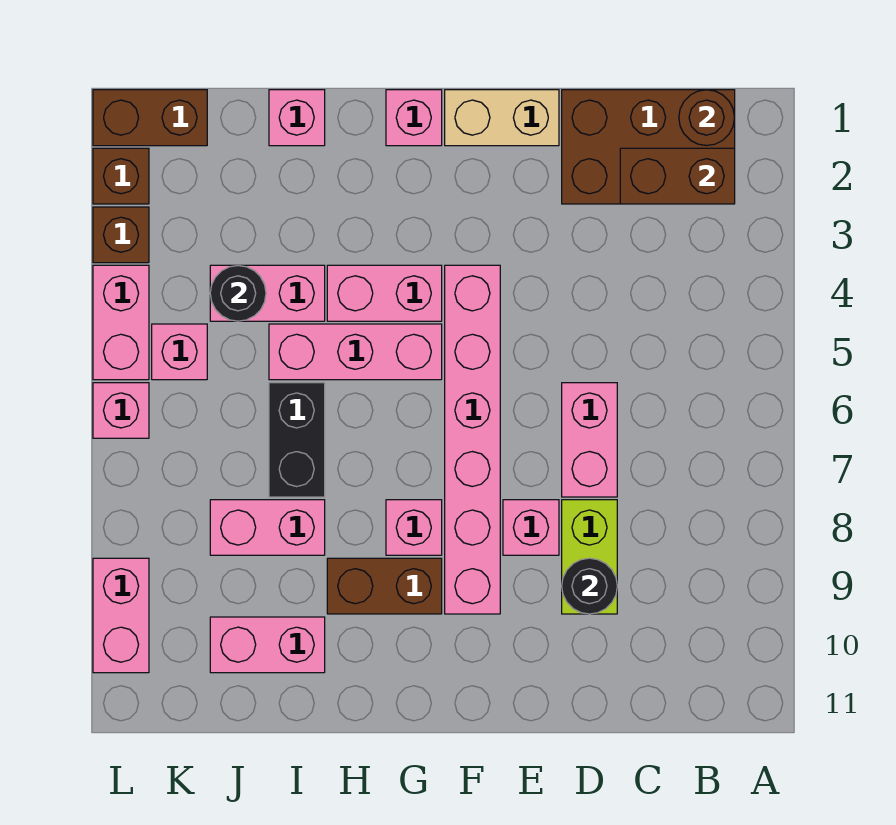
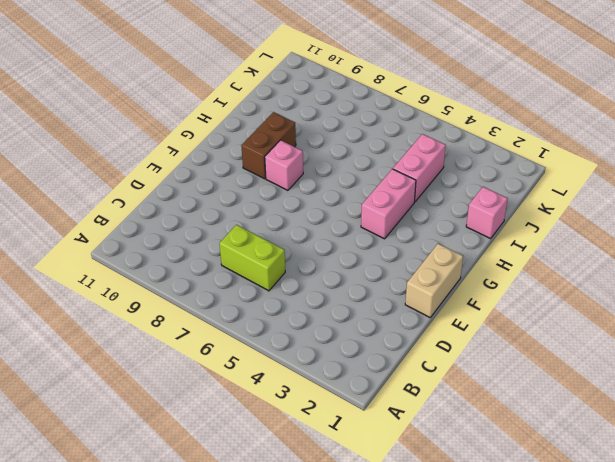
lime brick C6:C7 level 1 -> lime brick D8:D9 level 1
none -> brown brick B1:D2 level 1
none -> pink brick D6:D7 level 1
none -> pink brick E8 level 1

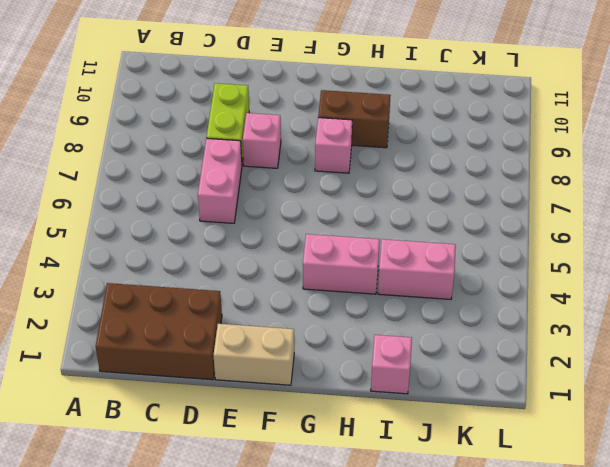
none -> pink brick F4:F9 level 1
none -> pink brick G1 level 1
none -> pink brick G5:I5 level 1

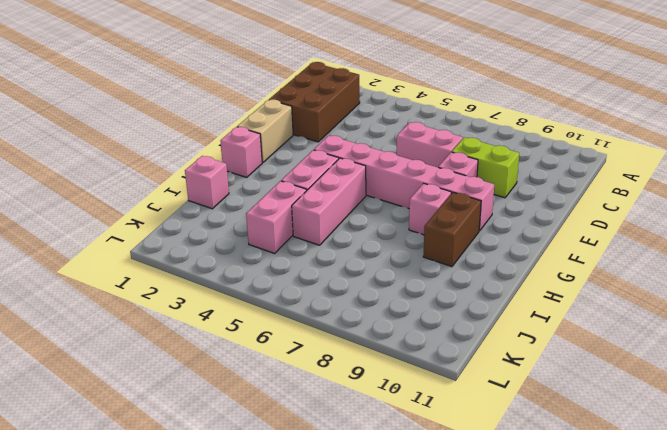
none -> black brick I6:I7 level 1
none -> pink brick I8:J8 level 1
none -> pink brick I10:J10 level 1

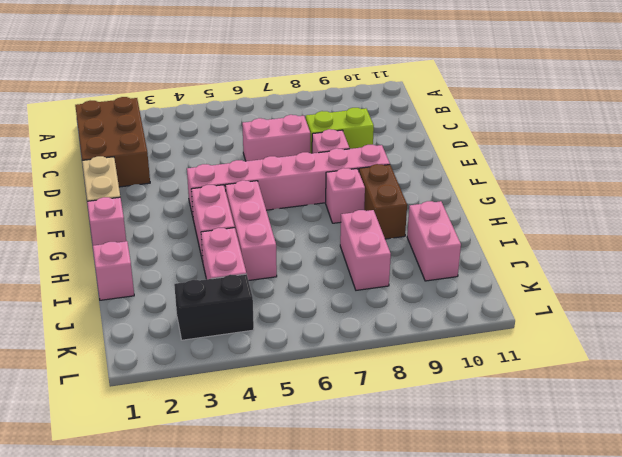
black brick K3:K4 level 1 -> black brick I6:I7 level 1
none -> brown brick K1:L1 level 1
none -> pink brick K5 level 1
none -> brown brick L2 level 1

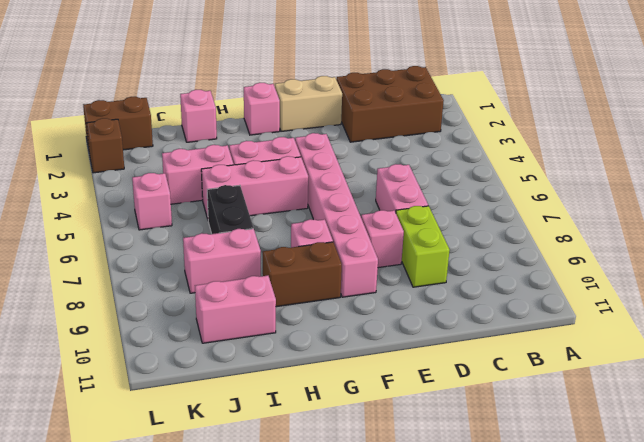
none -> brown brick L3 level 1
none -> pink brick L4:L5 level 1
none -> pink brick L6 level 1

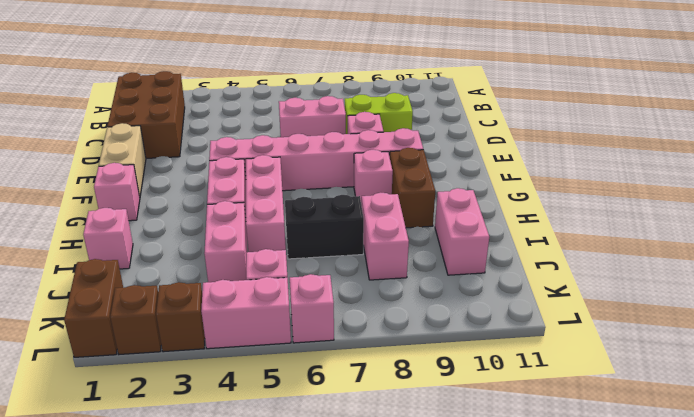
none -> pink brick L9:L10 level 1
none -> brown round brick B1 level 2
none -> brown brick B2:C2 level 2

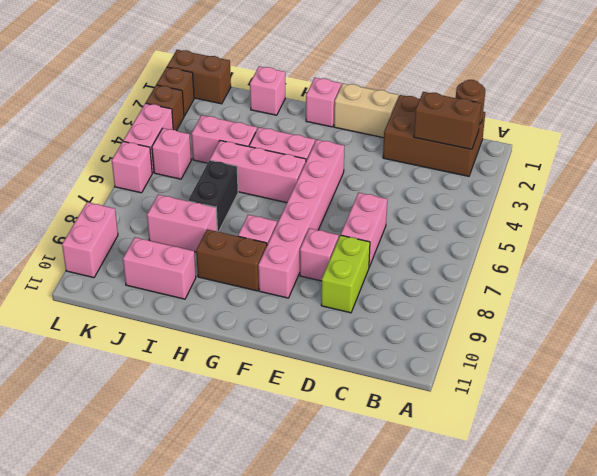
none -> black round brick D9 level 2
none -> black round brick J4 level 2

